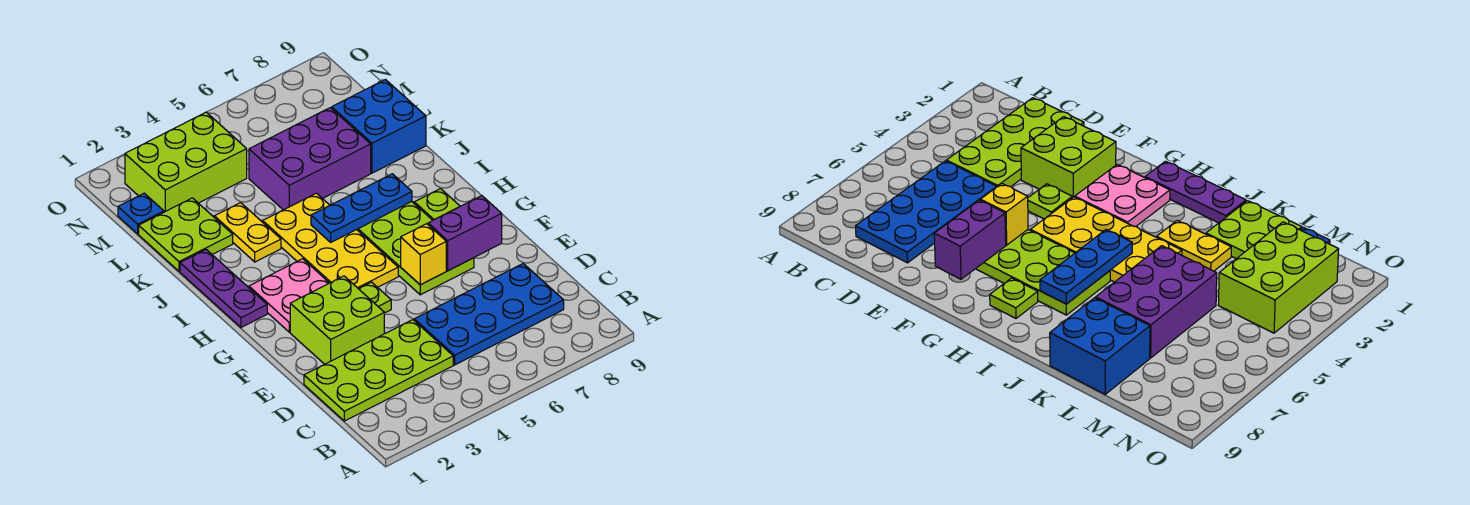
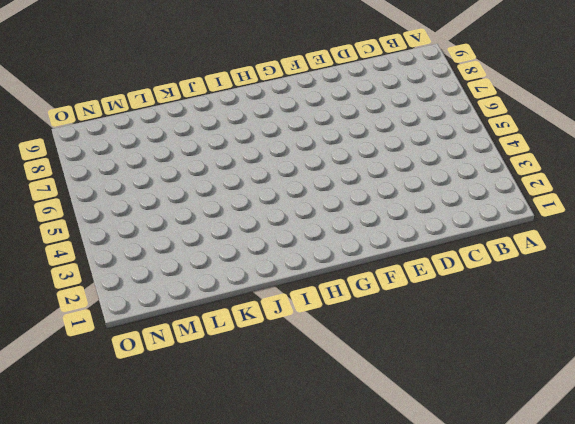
none -> lime plate C1:D4 level 1
none -> blue plate C5:D8 level 1
none -> lime brick E2:F3 level 1

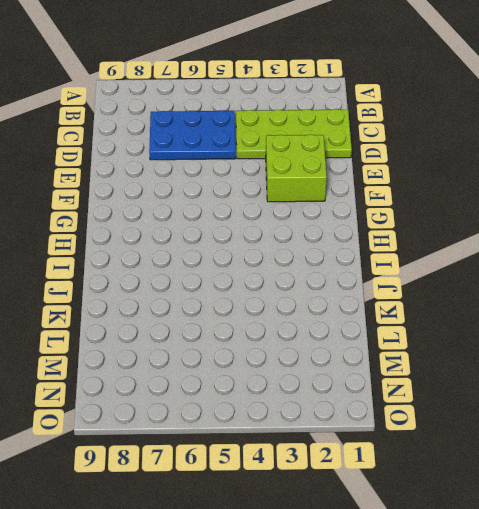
blue plate C5:D7 level 1 -> blue plate C5:D8 level 1
none -> lime plate F4 level 1
none -> lime plate F6:I7 level 1
none -> pink plate G2:H3 level 1

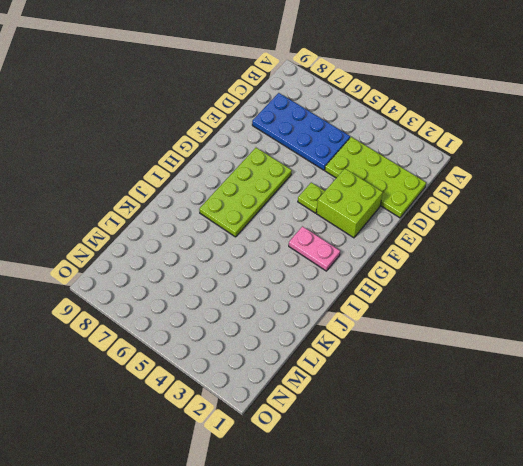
pink plate H2:H3 level 1 -> pink plate G2:H3 level 1
none -> yellow plate G4:J5 level 1
none -> purple plate H1:J1 level 1
none -> lime plate H8 level 1

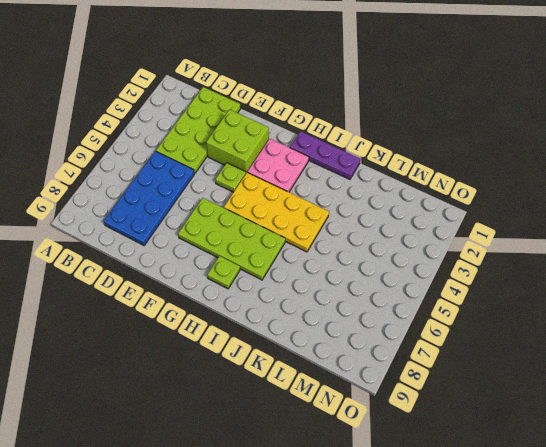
none -> yellow plate J3:K3 level 1
none -> lime plate K1:L2 level 1
none -> purple brick K5:L7 level 1

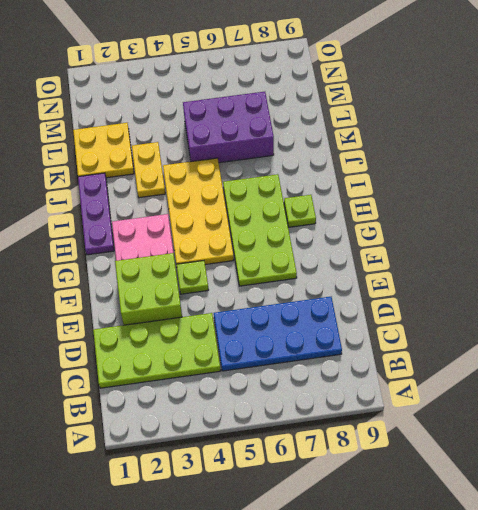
yellow plate K1:L2 level 1 -> lime plate K1:L2 level 1
none -> blue brick K8:L9 level 1
none -> blue plate M1 level 1
none -> lime brick M2:N4 level 1

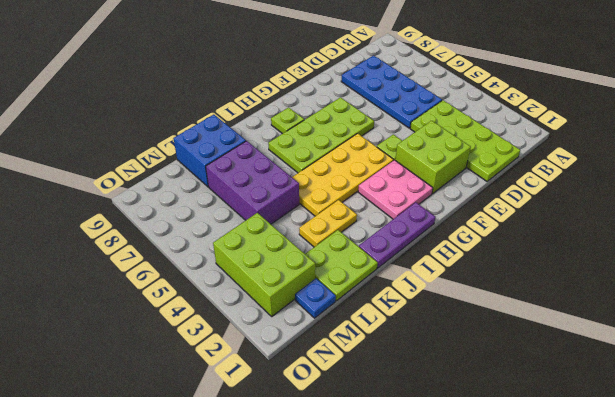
none -> yellow brick F6 level 2
none -> purple brick F7:F8 level 2
none -> blue plate I5:I7 level 2

